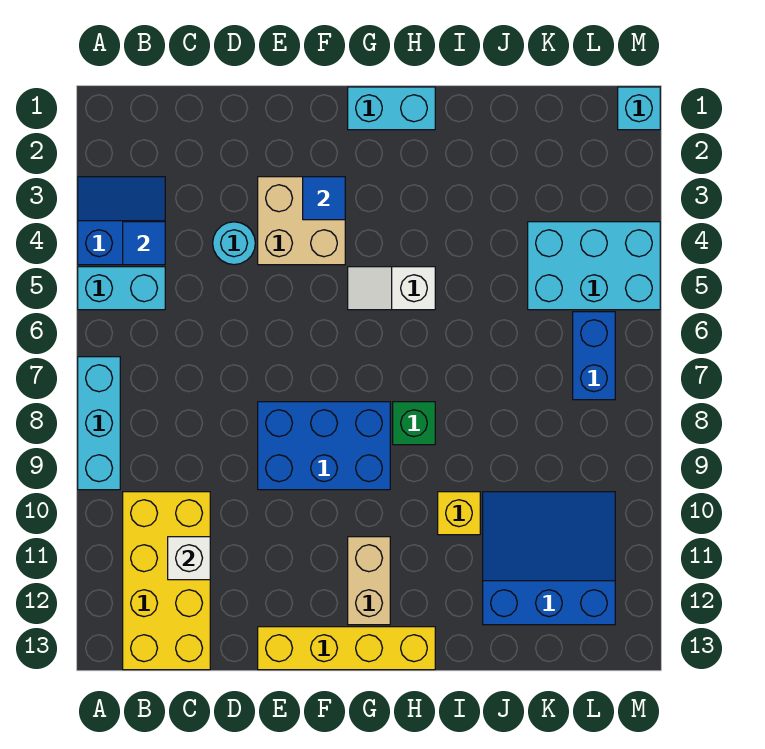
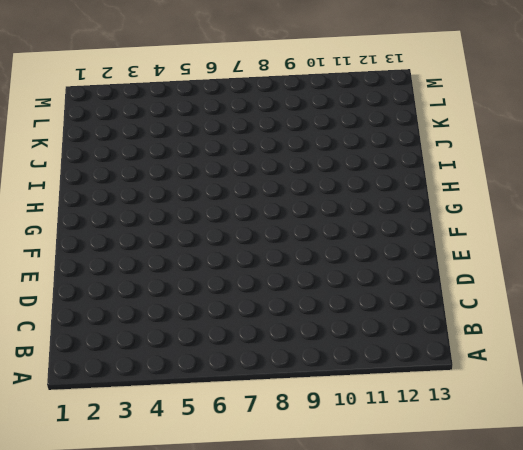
none -> blue slope A3:B4 level 1 top 4
none -> cyan brick A5:B5 level 1
none -> cyan brick A7:A9 level 1

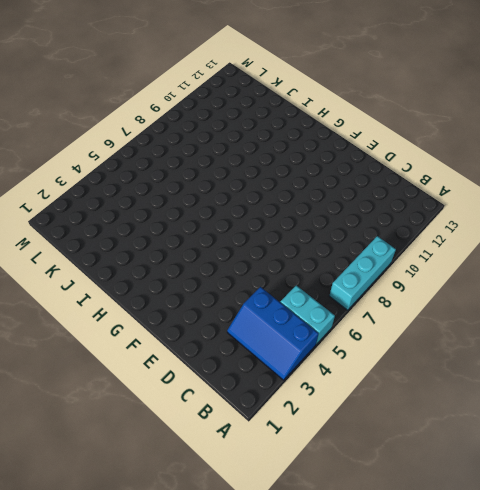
blue slope A3:C4 level 1 top 4 -> blue slope A3:B4 level 1 top 4
none -> yellow brick B10:C13 level 1
none -> cyan round brick D4 level 1
none -> tan brick E3:F4 level 1

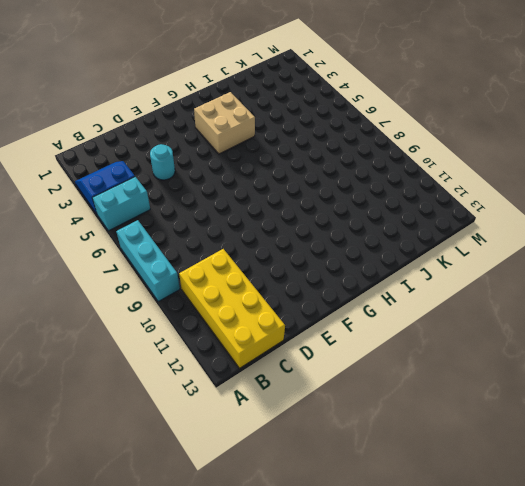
tan brick G3:H4 level 1 -> tan brick E3:F4 level 1
none -> blue brick E8:G9 level 1
none -> yellow brick E13:H13 level 1
none -> cyan brick G1:H1 level 1

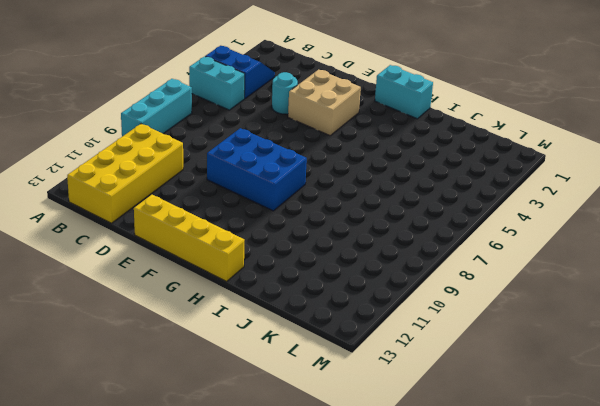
none -> white slope G5:H5 level 1 top H
none -> tan brick G11:G12 level 1
none -> green brick H8 level 1

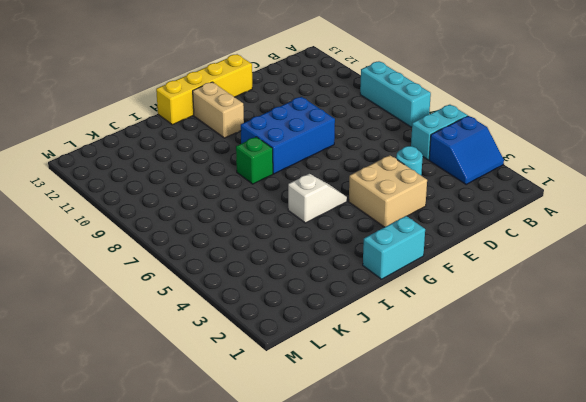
none -> yellow brick B10:C13 level 1
none -> yellow brick I10 level 1
none -> blue slope J10:L12 level 1 top 12

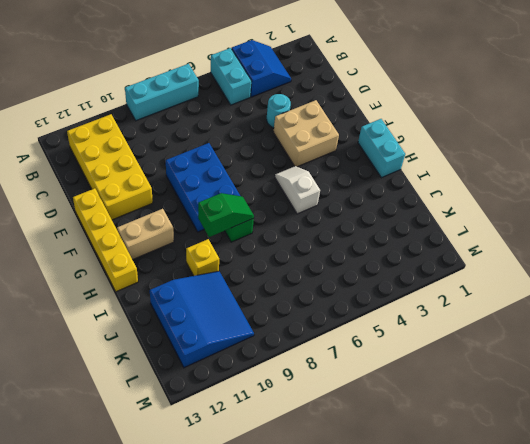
yellow brick B11:E12 level 1 -> yellow brick B10:C13 level 1
green slope H8:H9 level 2 top 9 -> none
none -> cyan brick K4:M5 level 1
none -> blue brick L6:L7 level 1
none -> cyan brick M1 level 1

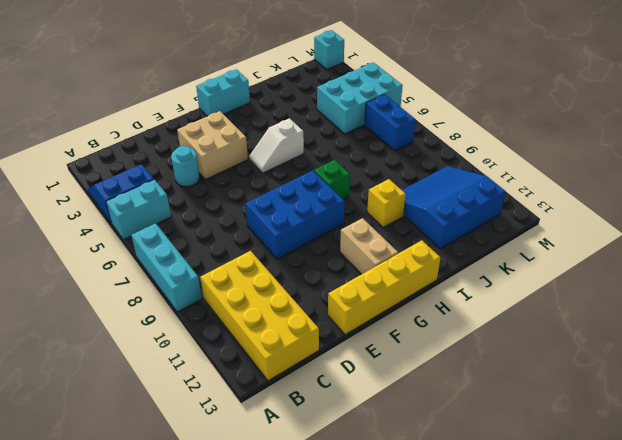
none -> blue tile B4 level 2
none -> white brick C11 level 2
none -> blue tile F3 level 2

